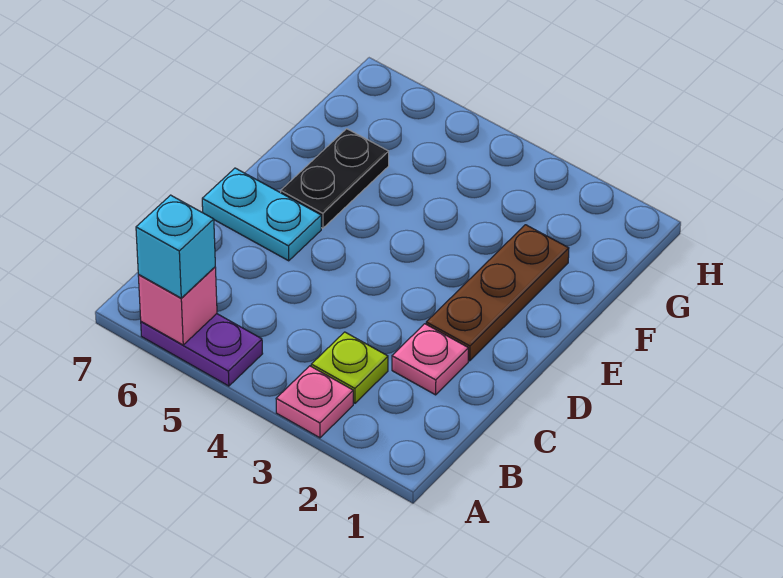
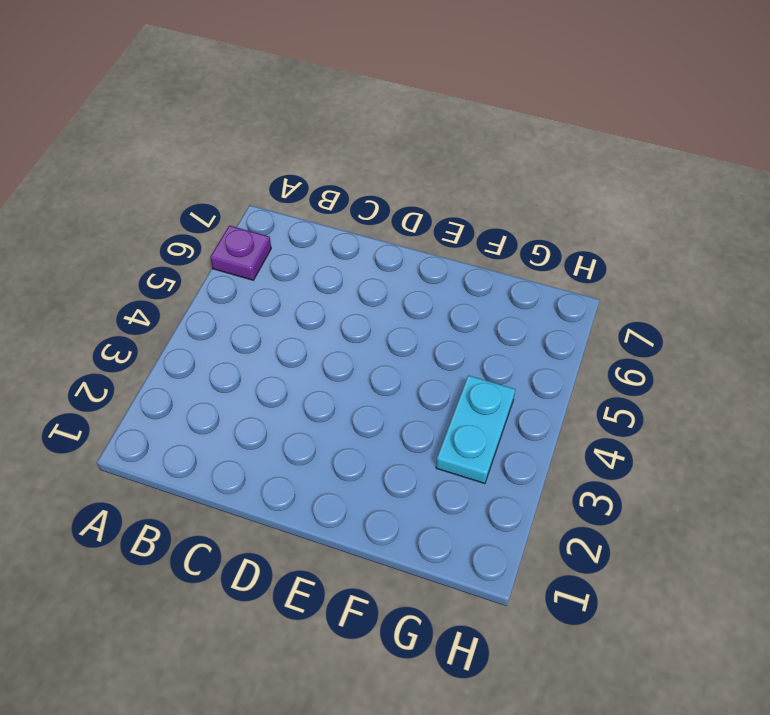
purple plate A6 level 1 -> purple plate A5:A6 level 1
cyan plate G3:G4 level 1 -> cyan plate D6:D7 level 1
none -> pink plate A3 level 1
none -> lime plate B3 level 1

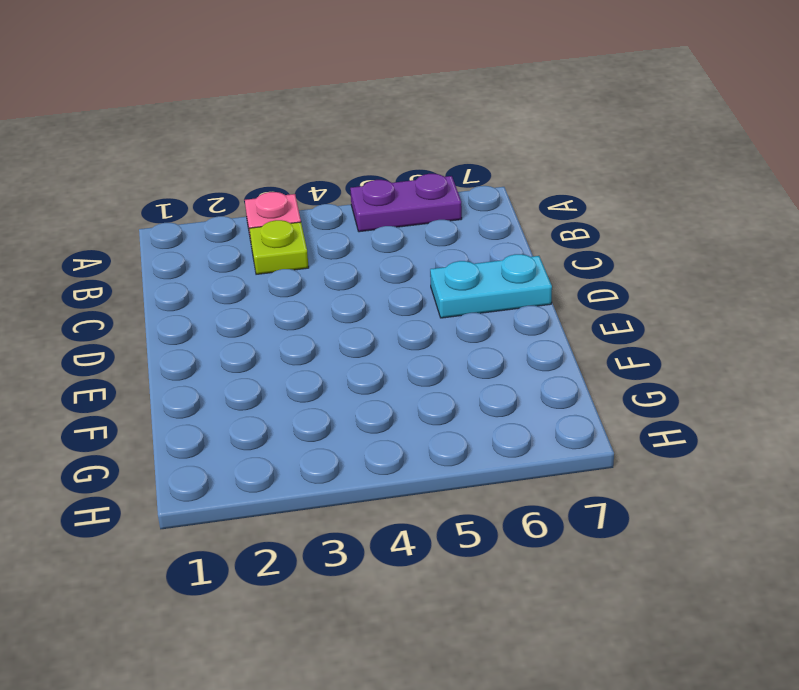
none -> pink plate C2 level 1
none -> brown plate D2:F2 level 1

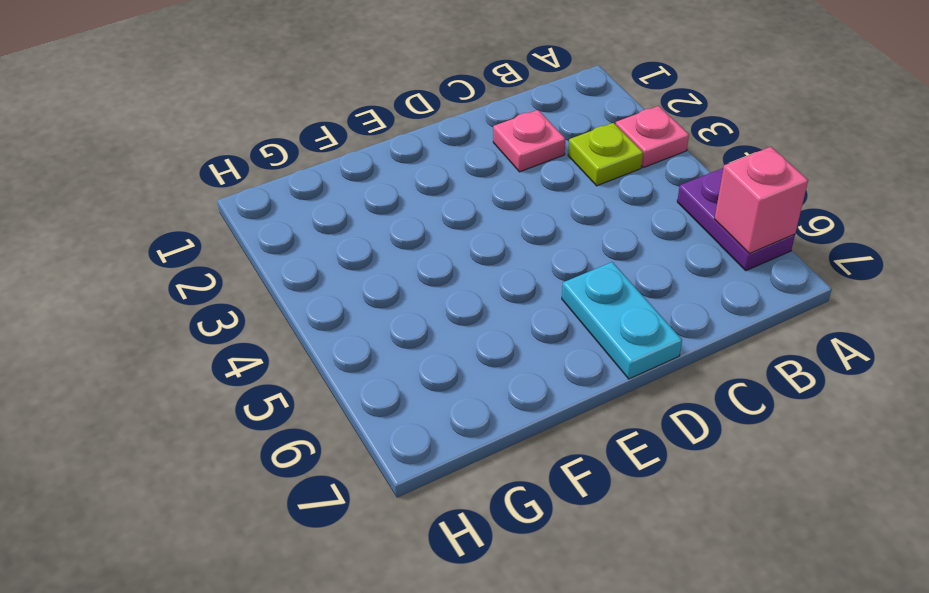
none -> brown plate D2:F2 level 1
none -> black plate E6:F6 level 1

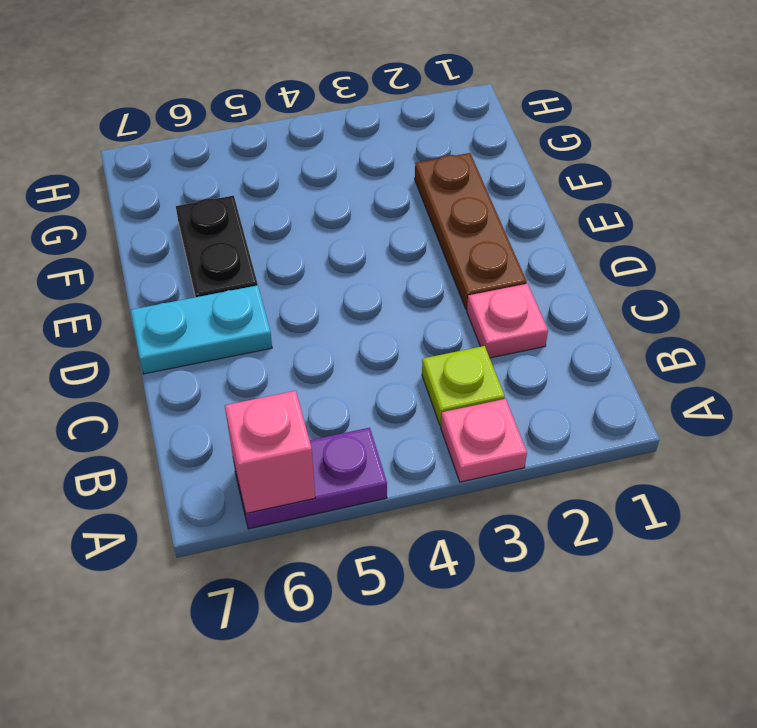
none -> cyan brick A6 level 3

